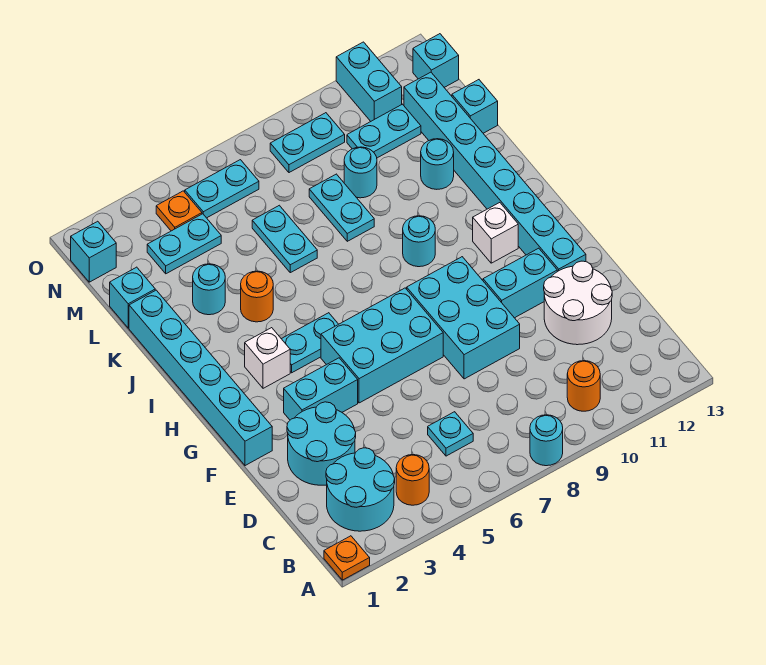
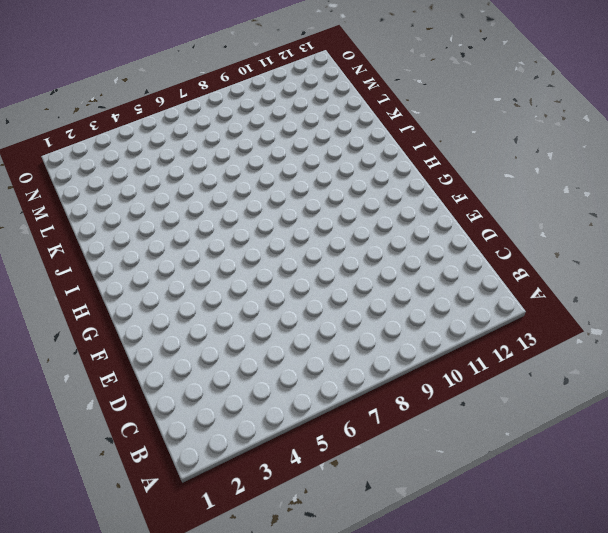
none -> orange plate A1 level 1
none -> cyan round brick A8 level 1
none -> cyan round brick B2:C3 level 1
none -> orange round brick B4 level 1

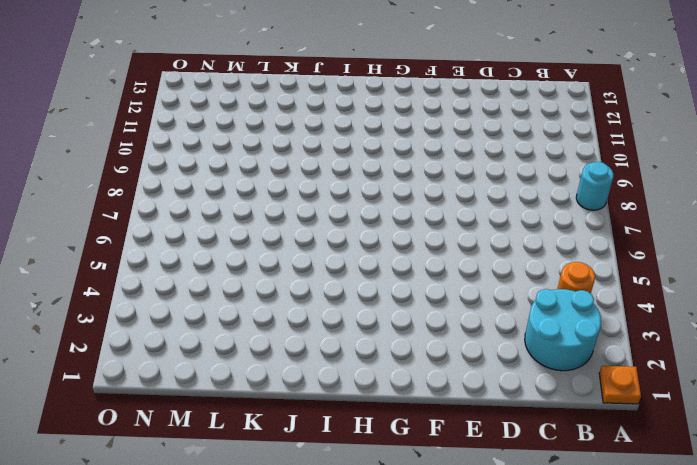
none -> orange round brick B10 level 1
none -> cyan plate C6 level 1
none -> cyan round brick D2:E3 level 1
none -> white round brick D11:E12 level 1

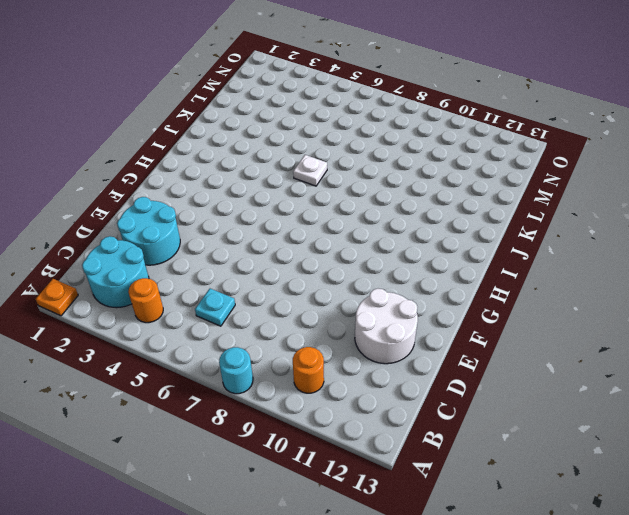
white plate J6 level 1 -> none
none -> cyan brick E8:G9 level 1
none -> cyan brick F1:K1 level 1
none -> cyan brick F3:F4 level 1
none -> cyan brick F5:G7 level 1

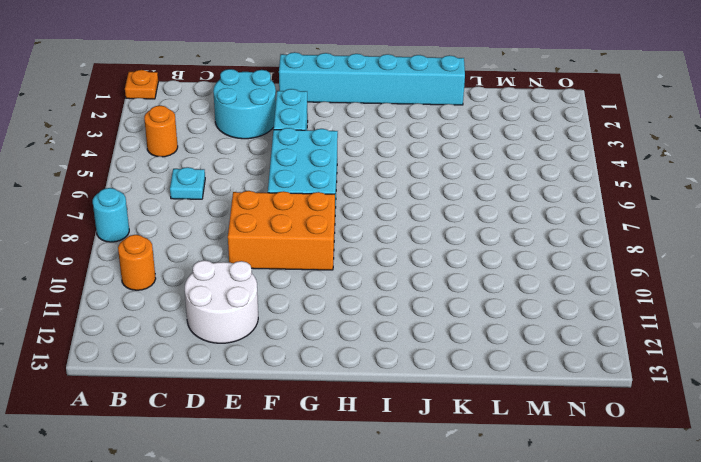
orange brick E8:G9 level 1 -> cyan brick E8:G9 level 1
none -> cyan round brick B2:C3 level 1
none -> cyan brick F10:F11 level 1
none -> cyan brick F12:M12 level 1
none -> white brick H3 level 1

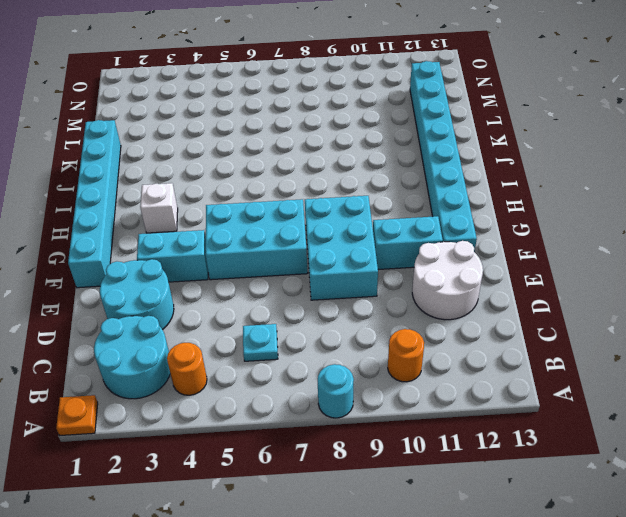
none -> cyan plate H4:H5 level 1
none -> white brick H11 level 1
none -> cyan round brick I9 level 1
none -> orange round brick J4 level 1

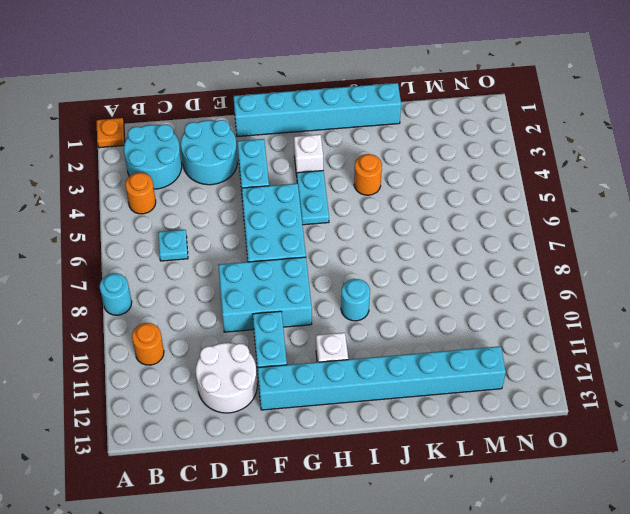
none -> cyan round brick K3 level 1
none -> cyan plate K6:L6 level 1
none -> cyan plate K8:L8 level 1
none -> cyan round brick K11 level 1

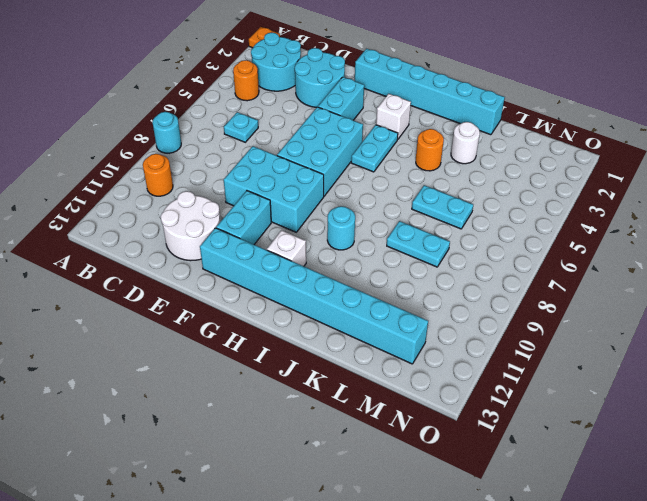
white round brick K3 level 1 -> cyan round brick K3 level 1
none -> cyan round brick K11 level 1
none -> cyan brick L1 level 1
none -> cyan round brick L9 level 1
none -> cyan brick L13 level 1

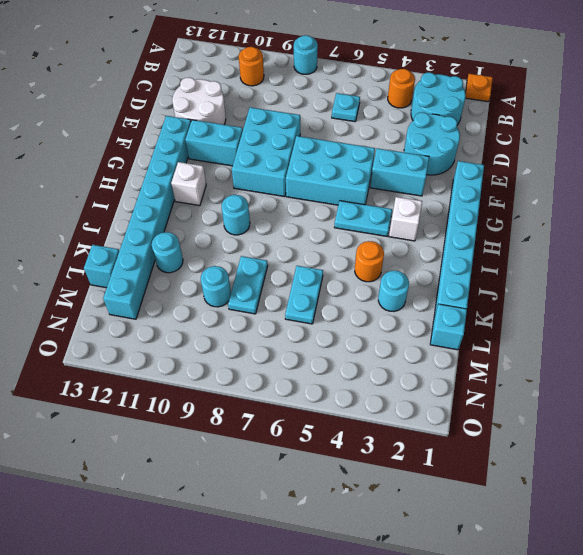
none -> cyan plate M3:M4 level 1
none -> cyan plate M10:M11 level 1
none -> cyan brick N1 level 1
none -> orange plate N4 level 1

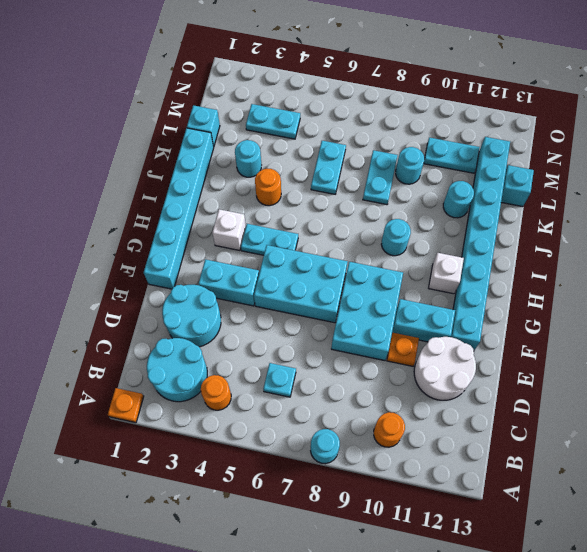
orange plate E10 level 1 -> orange plate N4 level 1
none -> cyan brick N1 level 1
none -> cyan plate N5:N6 level 1
none -> cyan plate N8:N9 level 1
none -> cyan brick N11:O11 level 1

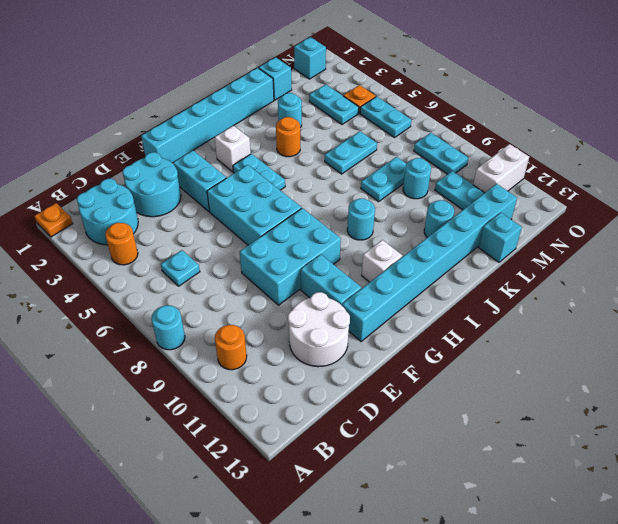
white brick N11:O11 level 1 -> cyan brick N11:O11 level 1
none -> cyan brick N13 level 1

